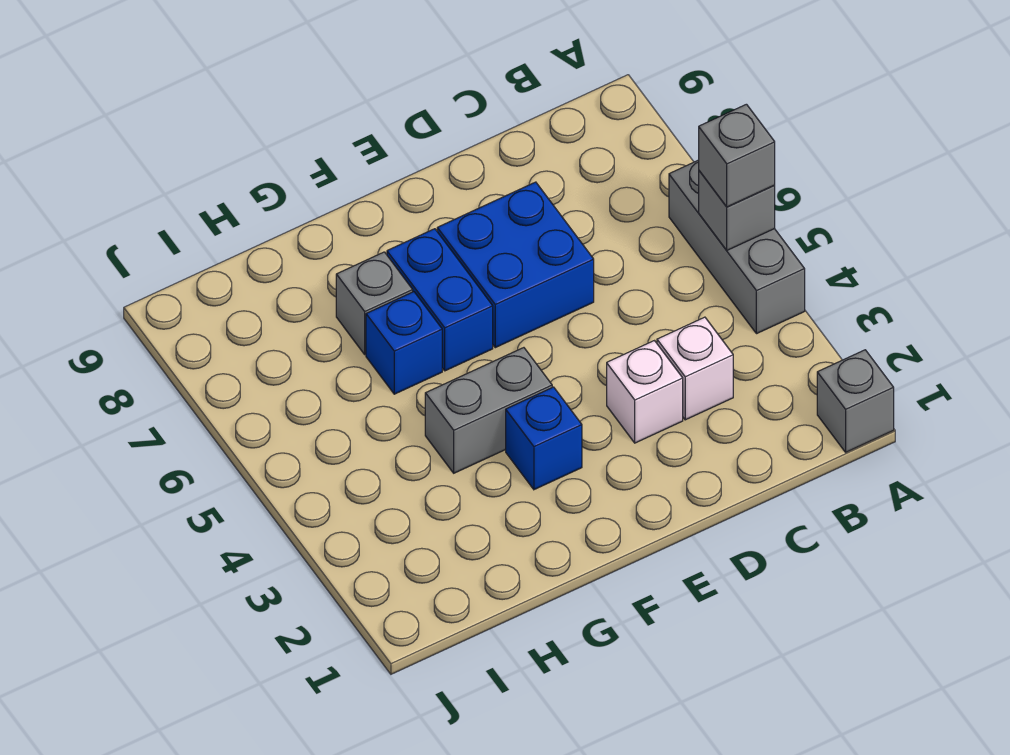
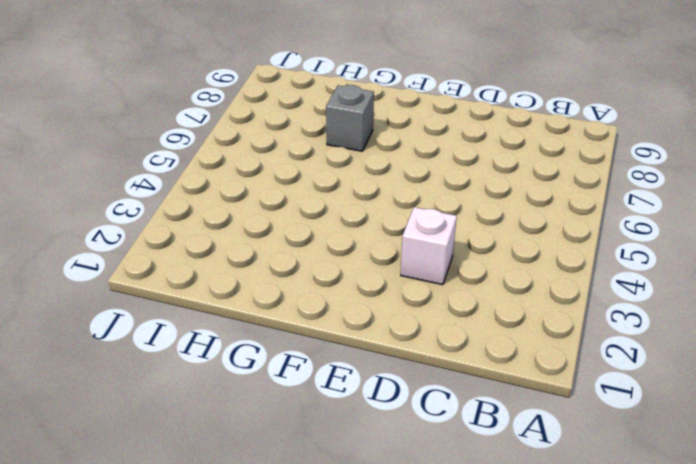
none -> grey brick A1 level 1
none -> grey brick A4:A6 level 1
none -> white brick C3 level 1

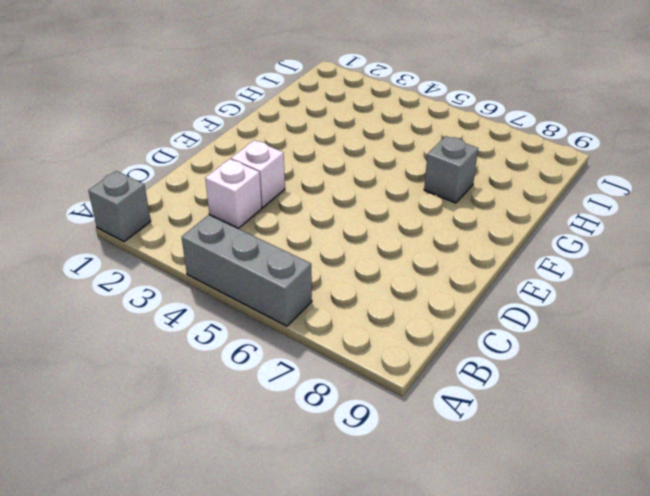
none -> blue brick D6:E7 level 1
none -> blue brick F3 level 1
none -> grey brick F4:G4 level 1

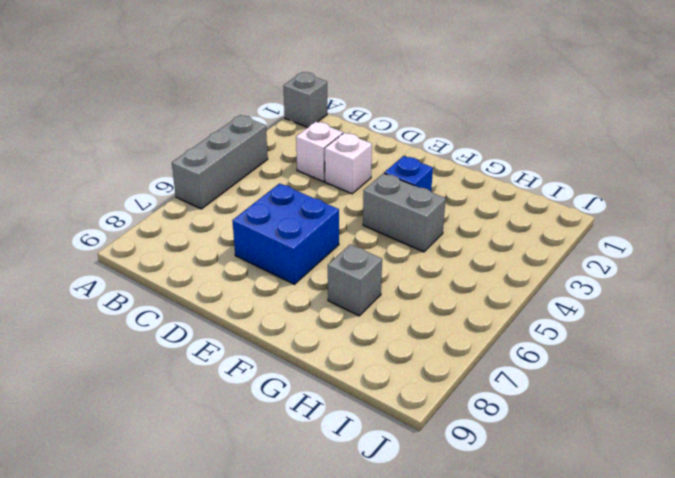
none -> blue brick F6:F7 level 1
none -> blue brick G6 level 1
none -> grey brick A5 level 2

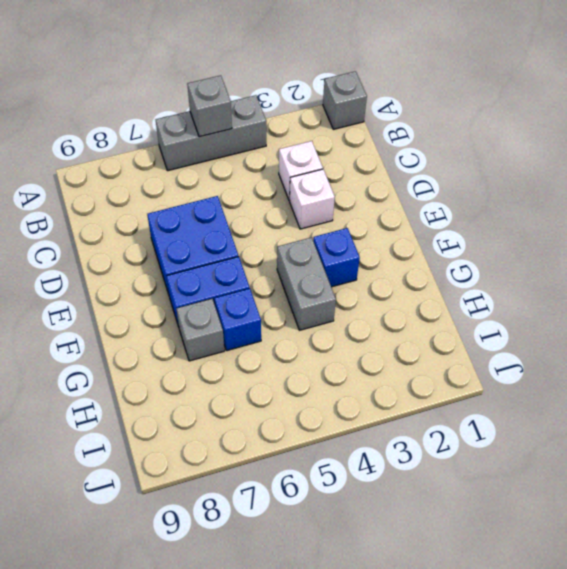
none -> grey brick A5 level 3

